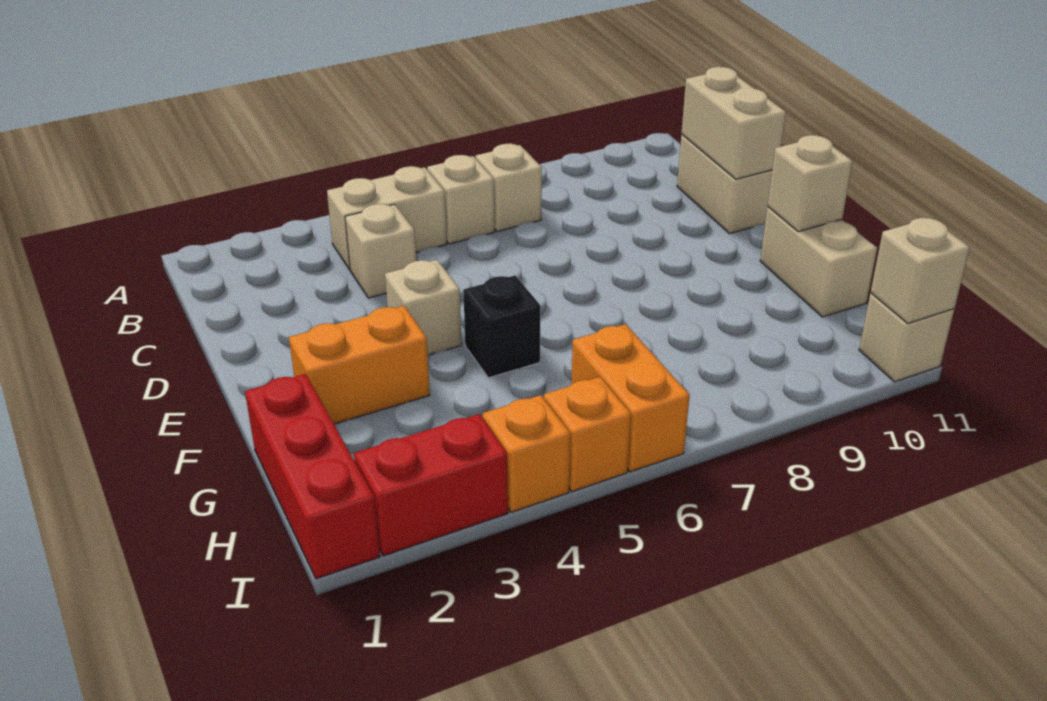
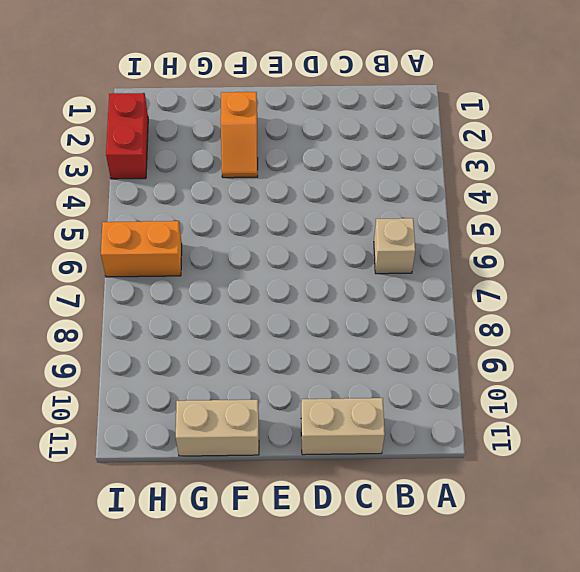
orange slope F2:F3 level 1 top 2 -> orange brick F2:F3 level 1
none -> tan brick B4:B5 level 1
none -> tan brick B7 level 1
none -> tan brick C4 level 1

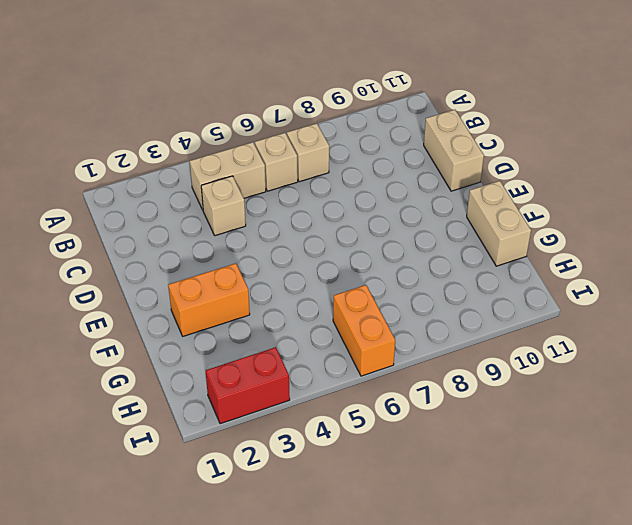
none -> tan brick E4 level 1
none -> black brick F5 level 1
none -> red brick G1:I1 level 1

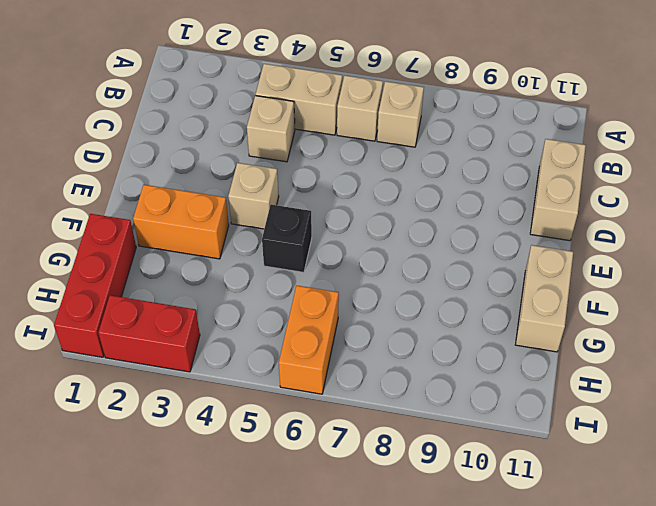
none -> orange brick I4 level 1
none -> orange brick I5 level 1
none -> tan brick I11 level 1

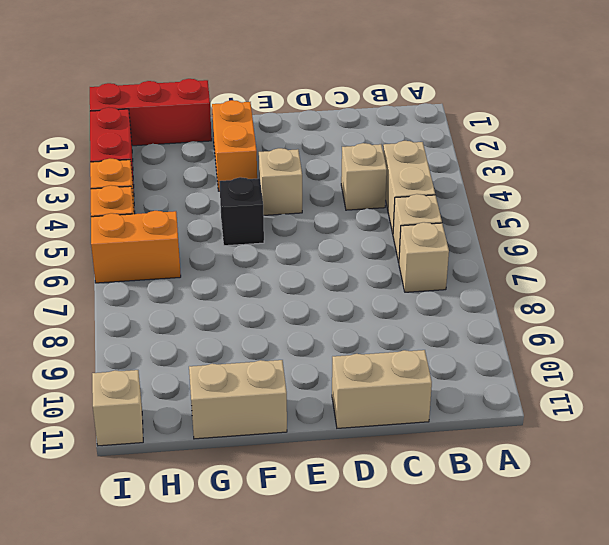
none -> tan brick C11:D11 level 2
none -> tan brick F11 level 2
none -> tan brick I11 level 2

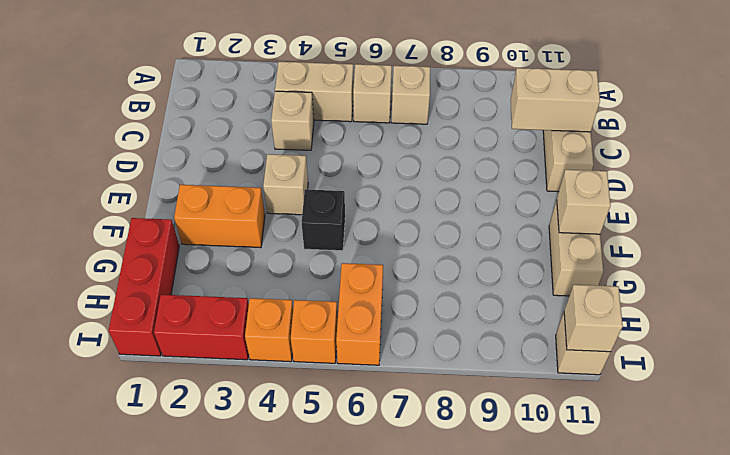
tan brick C10:C11 level 2 -> tan brick C11:D11 level 2

